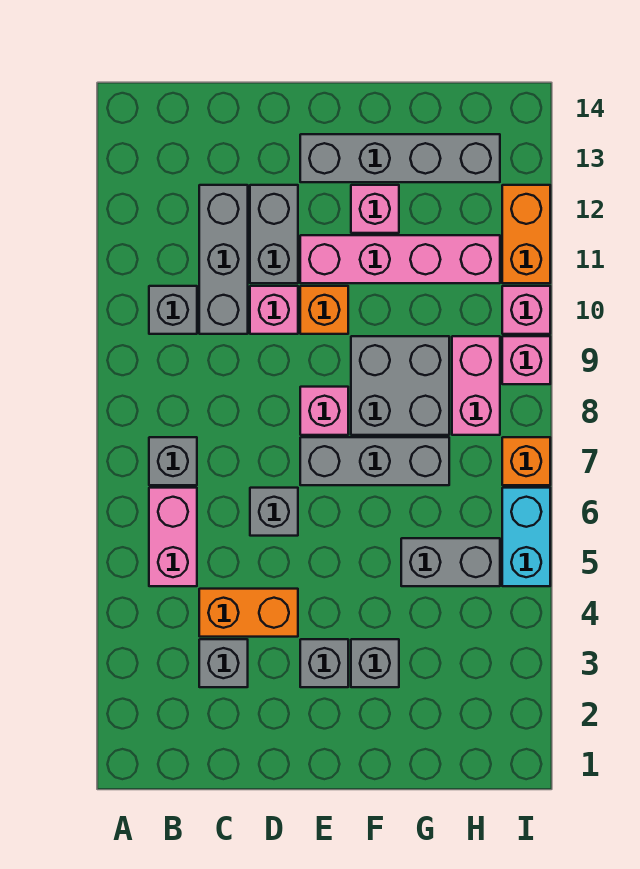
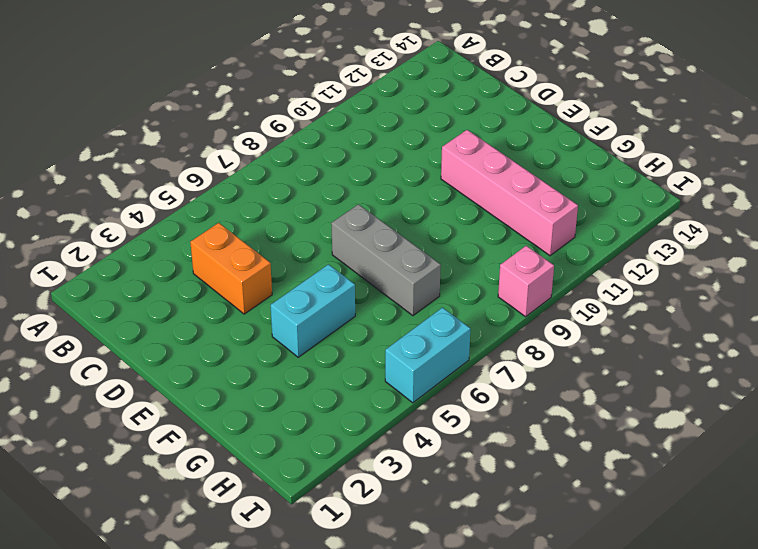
cyan brick F4:F5 level 1 -> none
none -> pink brick B5:B6 level 1
none -> grey brick B7 level 1
none -> grey brick B10 level 1

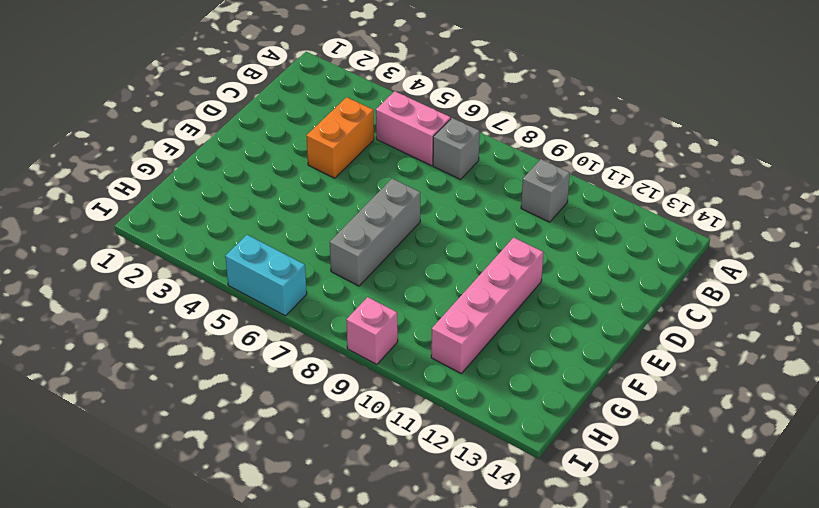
none -> grey brick C3 level 1
none -> grey brick C10:C12 level 1
none -> grey brick D6 level 1

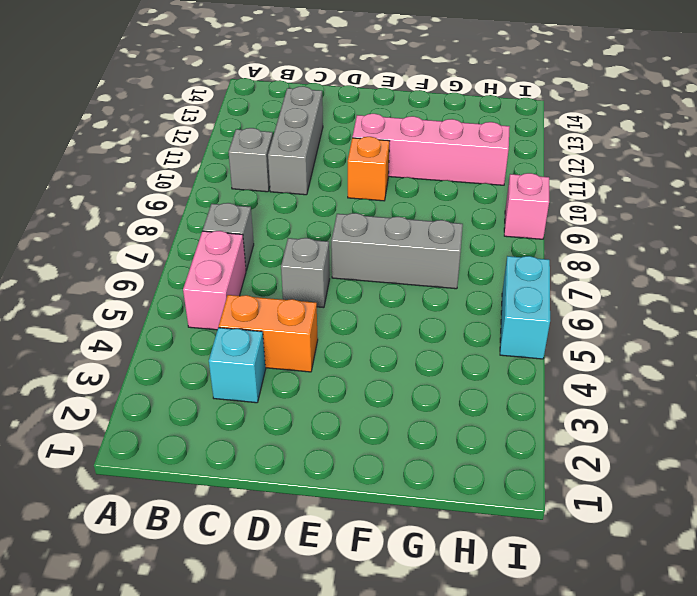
cyan brick C3 level 1 -> grey brick C3 level 1
none -> pink brick D10 level 1
none -> grey brick D11:D12 level 1
none -> grey brick E3 level 1

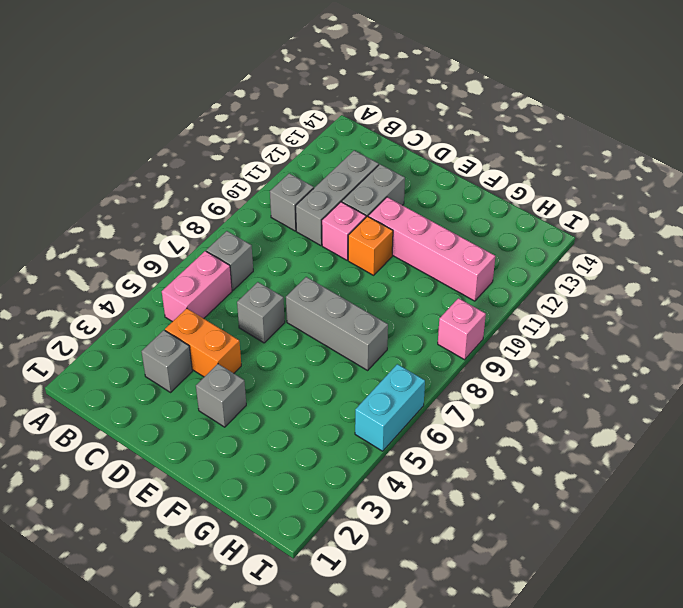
none -> pink brick E8 level 1
none -> grey brick E13:H13 level 1
none -> grey brick F3 level 1

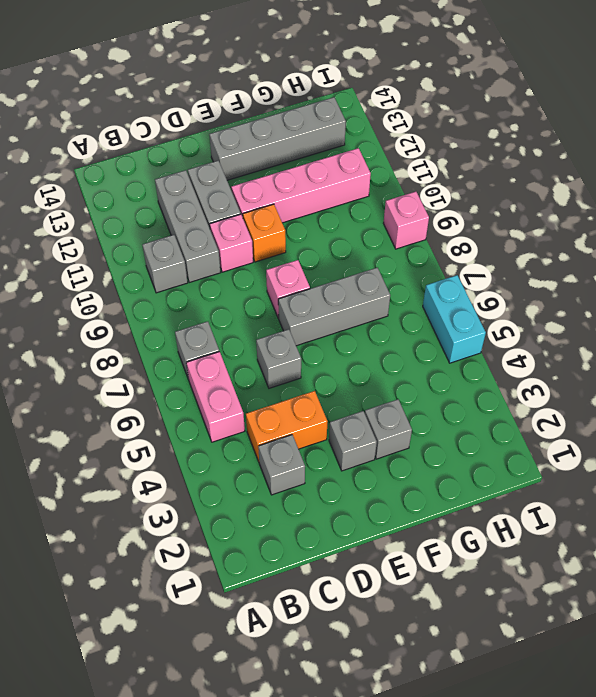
none -> grey brick F8:G9 level 1
none -> pink brick F12 level 1
none -> grey brick G5:H5 level 1

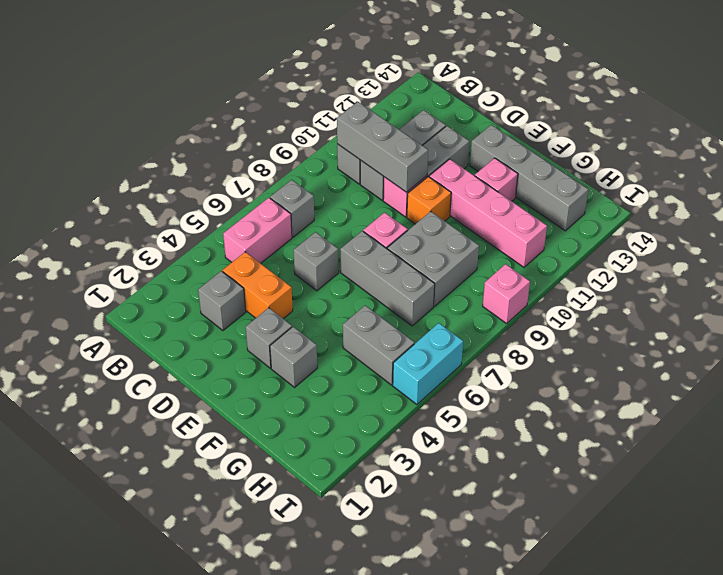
grey brick B10:D10 level 2 -> none
none -> pink brick H8:H9 level 1
none -> orange brick I7 level 1
none -> pink brick I10 level 1

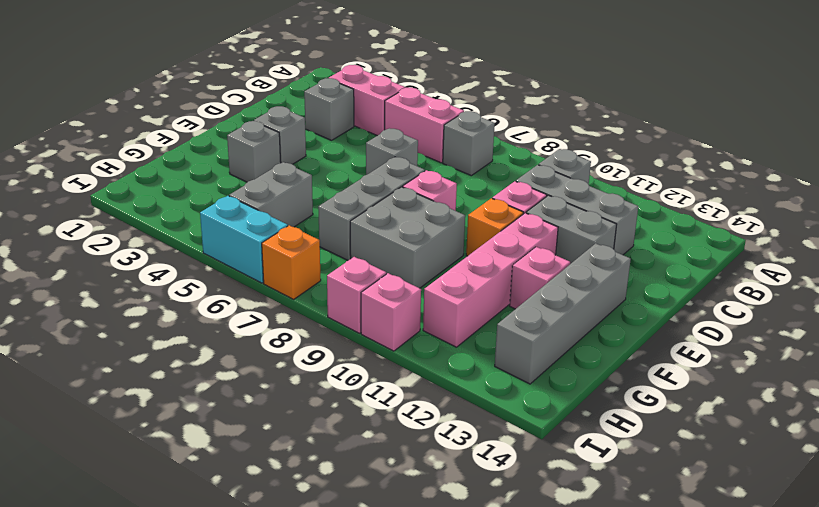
pink brick B3:B4 level 1 -> pink brick H8:H9 level 1
none -> orange brick C4:D4 level 1
none -> orange brick I11:I12 level 1

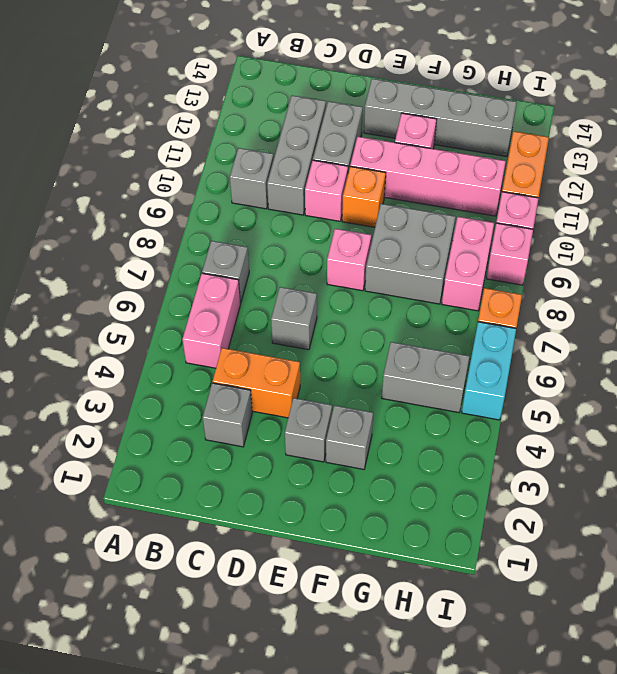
none -> grey brick E7:G7 level 1

